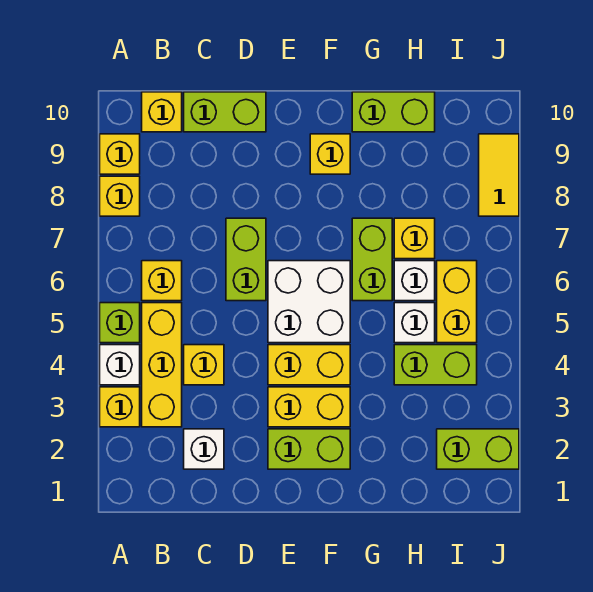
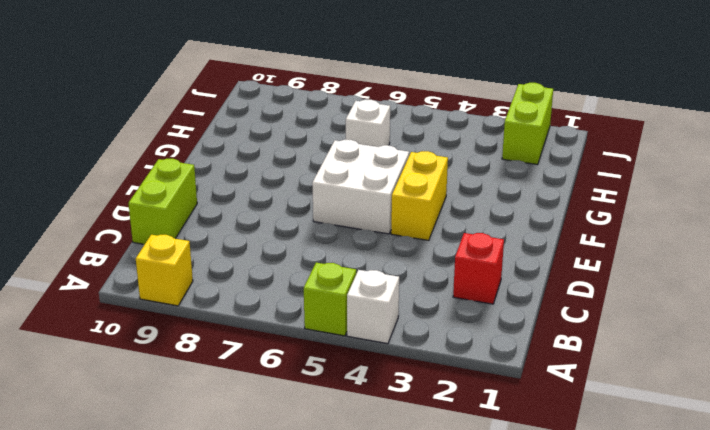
red brick C2 level 1 -> white brick C2 level 1
none -> yellow brick A3 level 1
none -> yellow brick A8 level 1
none -> yellow brick B3:B5 level 1

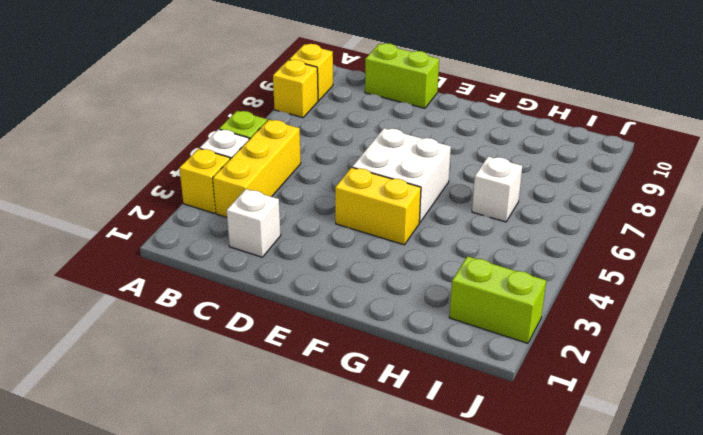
none -> yellow brick B6 level 1
none -> yellow brick B10 level 1
none -> yellow brick C4 level 1

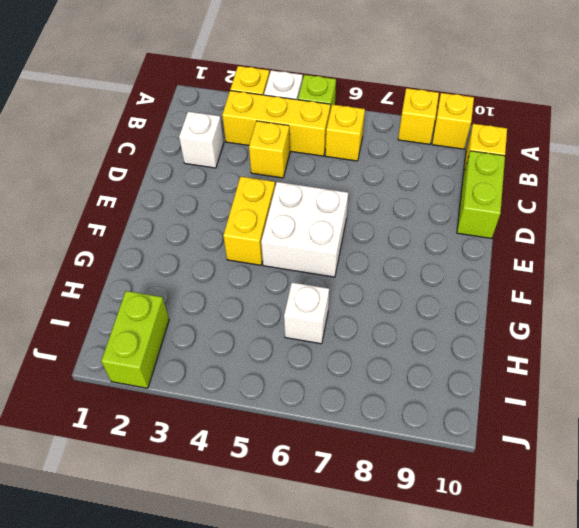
none -> lime brick D6:D7 level 1
none -> lime brick E2:F2 level 1
none -> yellow brick E3:F3 level 1

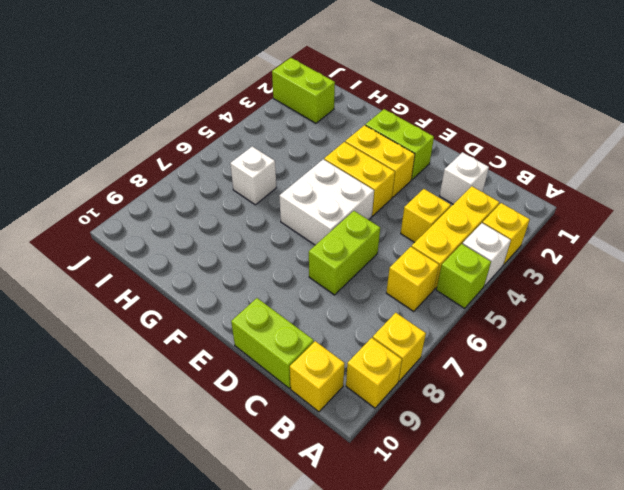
none -> yellow brick F9 level 1
none -> lime brick G6:G7 level 1
none -> lime brick G10:H10 level 1

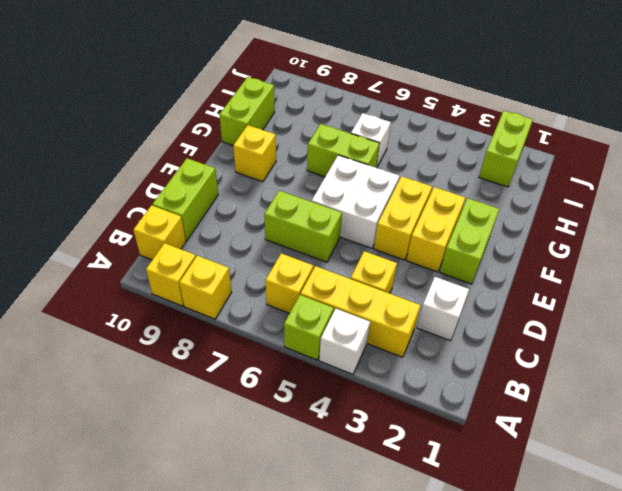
none -> yellow brick A3 level 1
none -> lime brick H4:I4 level 1
none -> white brick H5 level 1

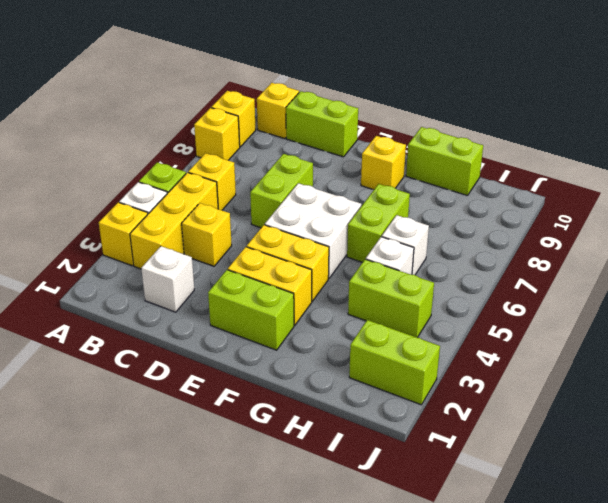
none -> yellow brick H7 level 1
none -> yellow brick I5:I6 level 1
none -> yellow tile J8:J9 level 1

